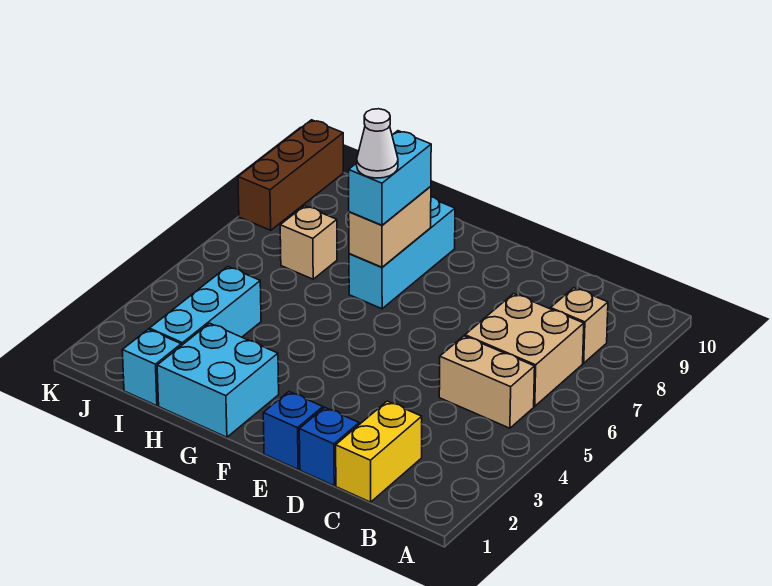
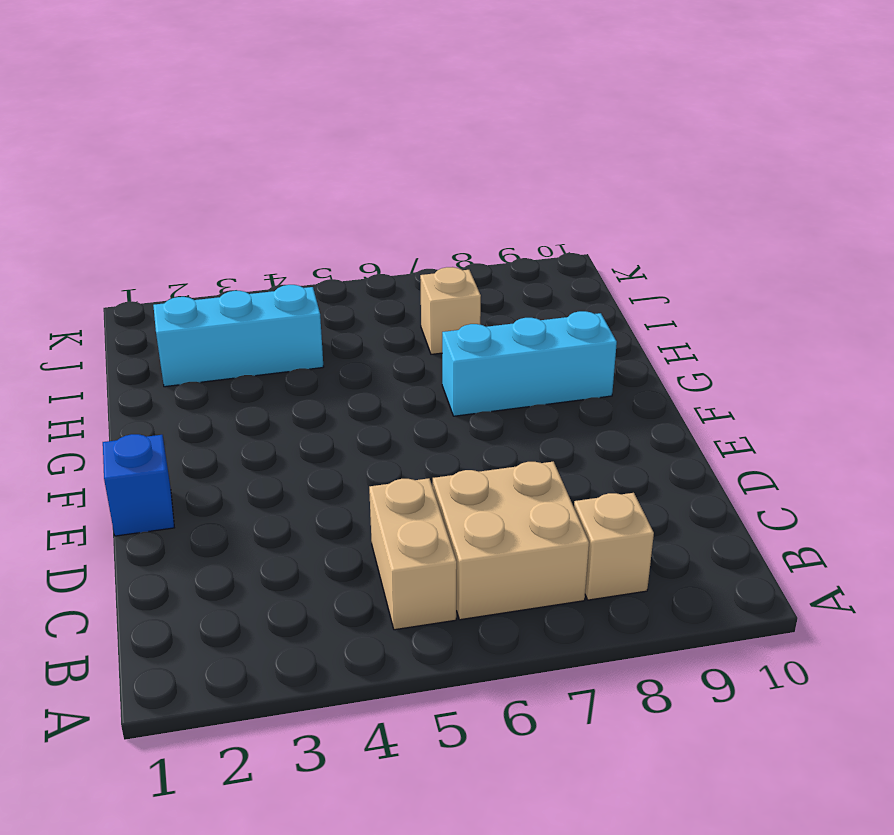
none -> yellow brick C1:C2 level 1
none -> blue brick D1 level 1
none -> cyan brick G1:H2 level 1

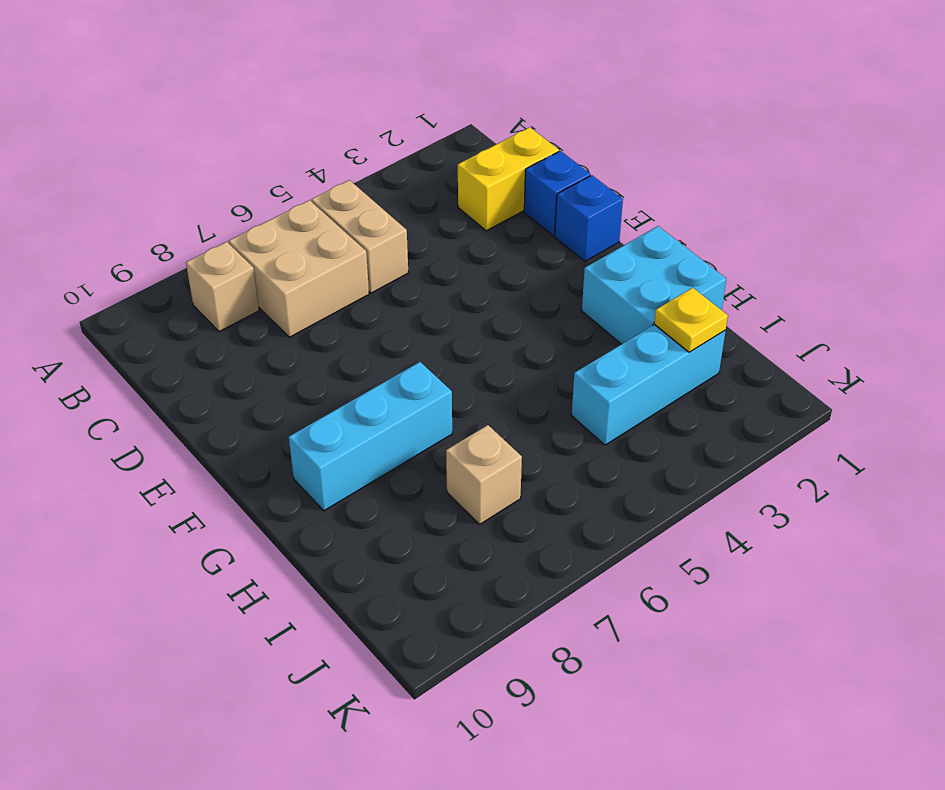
yellow plate I2 level 2 -> none
none -> cyan brick I1 level 1
none -> brown brick K8:K10 level 1
none -> tan brick G7:G8 level 2

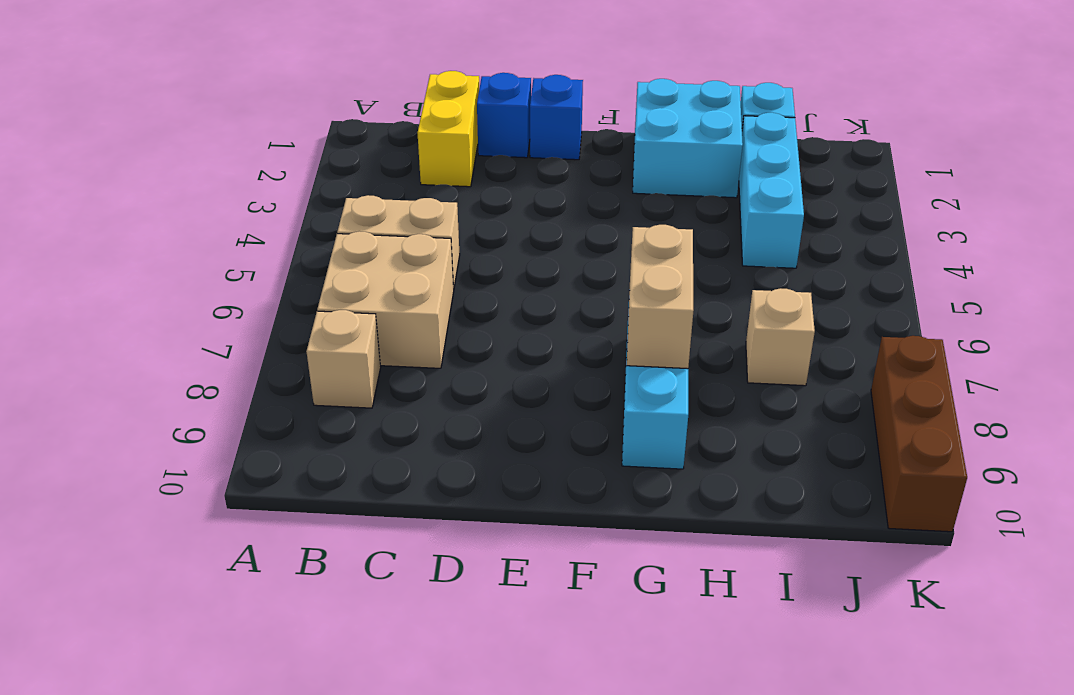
none -> cyan brick G7:G8 level 3
none -> white cone G7 level 4

